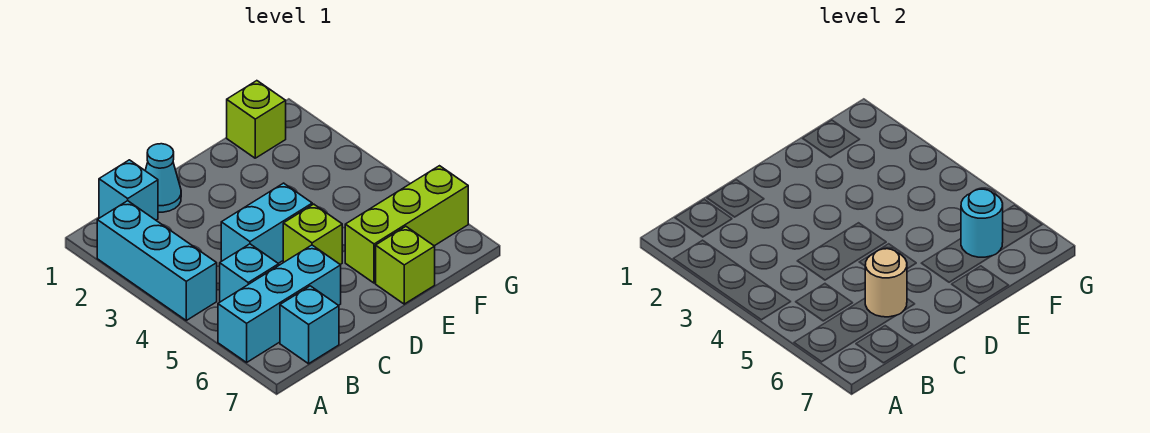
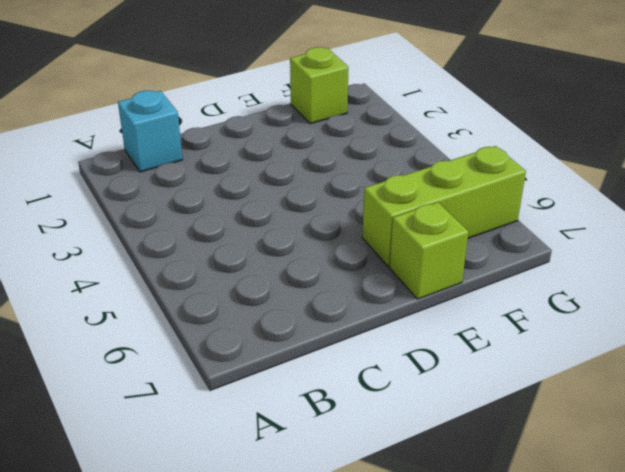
none -> cyan brick A2:A4 level 1
none -> cyan brick A6:C6 level 1
none -> cyan brick B5 level 1

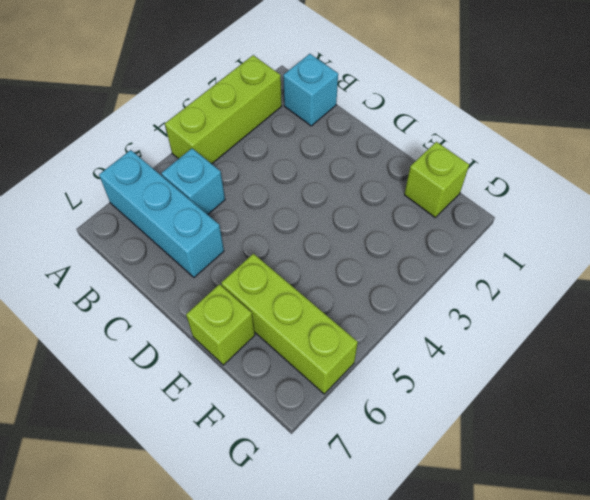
lime brick A2:A4 level 1 -> cyan brick A2:A4 level 1
none -> cyan brick B7 level 1
none -> cyan cone C1 level 1
none -> cyan brick C4:D4 level 1

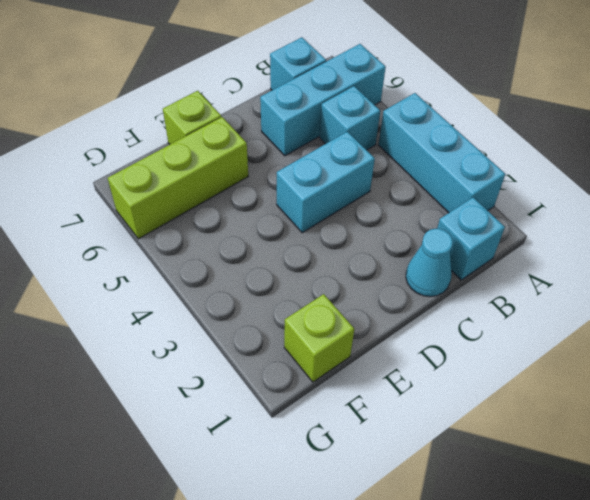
none -> lime brick D5 level 1
none -> tan round brick C6 level 2
none -> cyan round brick F6 level 2

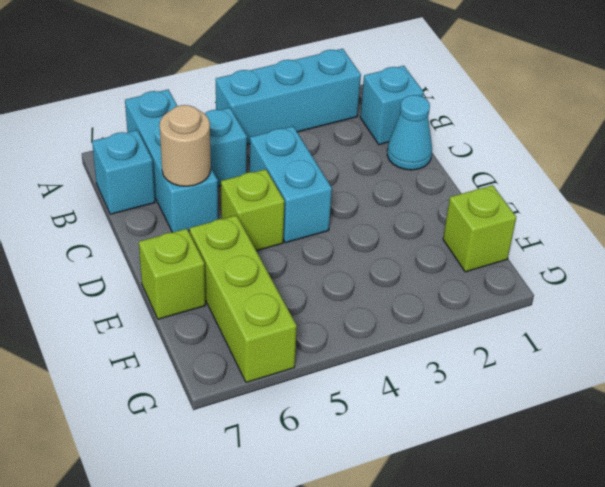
none -> cyan round brick F6 level 2

